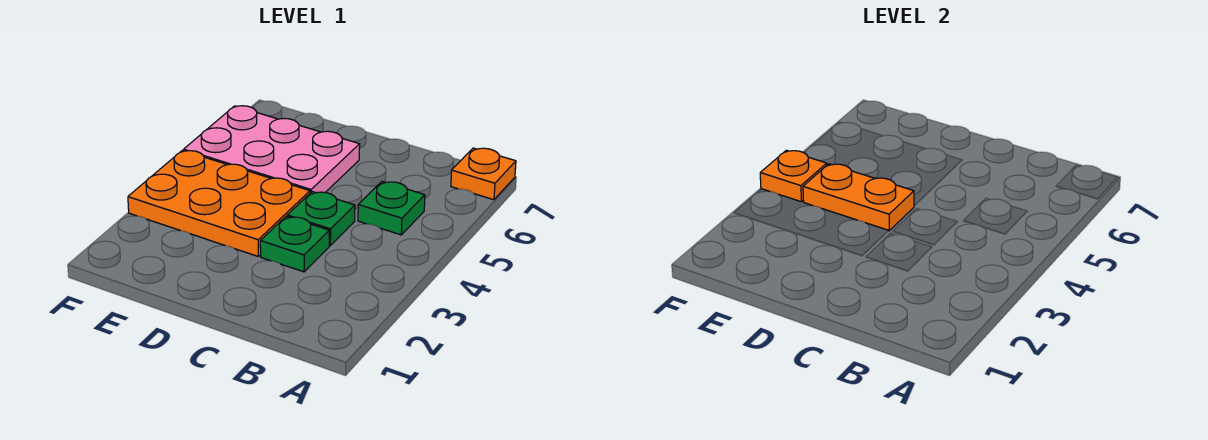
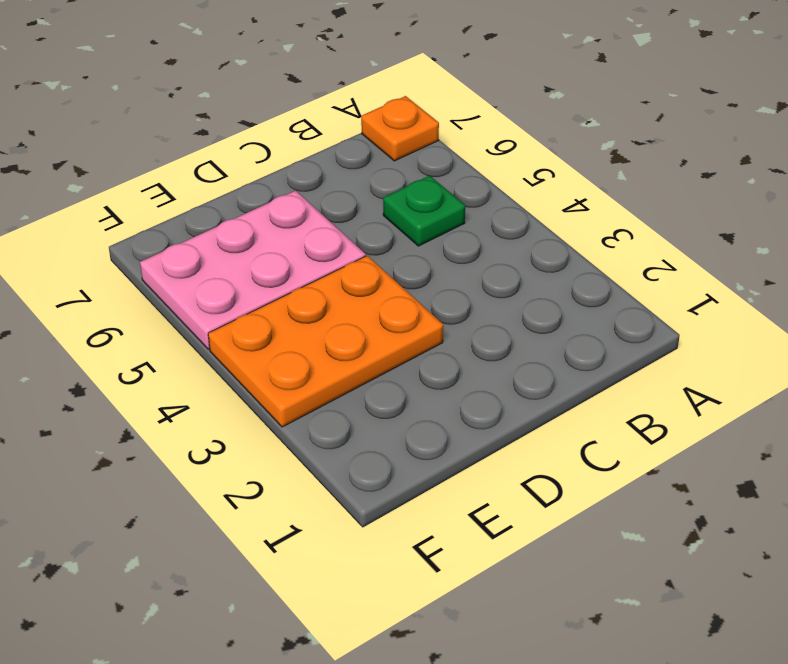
none -> green plate C3 level 1
none -> green plate C4 level 1

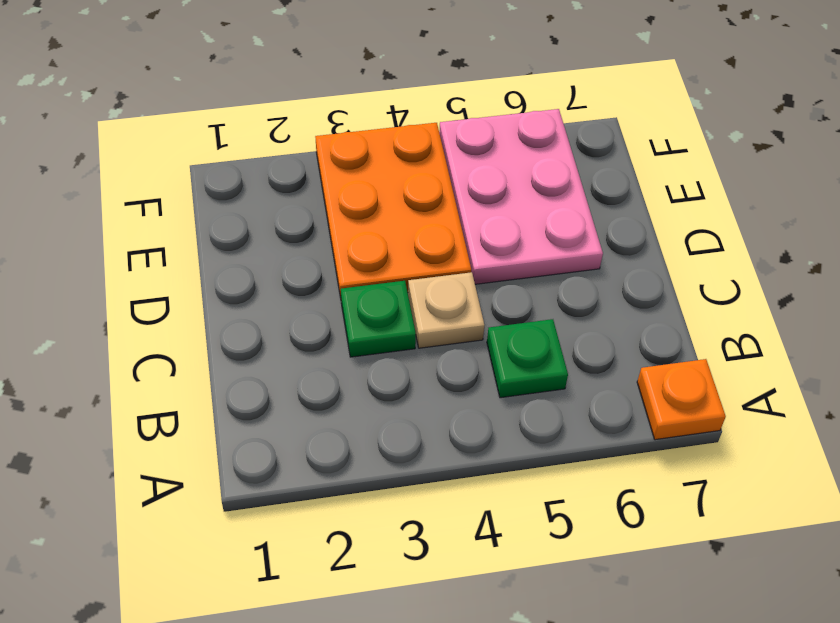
tan plate C4 level 1 -> green plate C4 level 1
none -> orange plate D4:E4 level 2
none -> orange plate F4 level 2

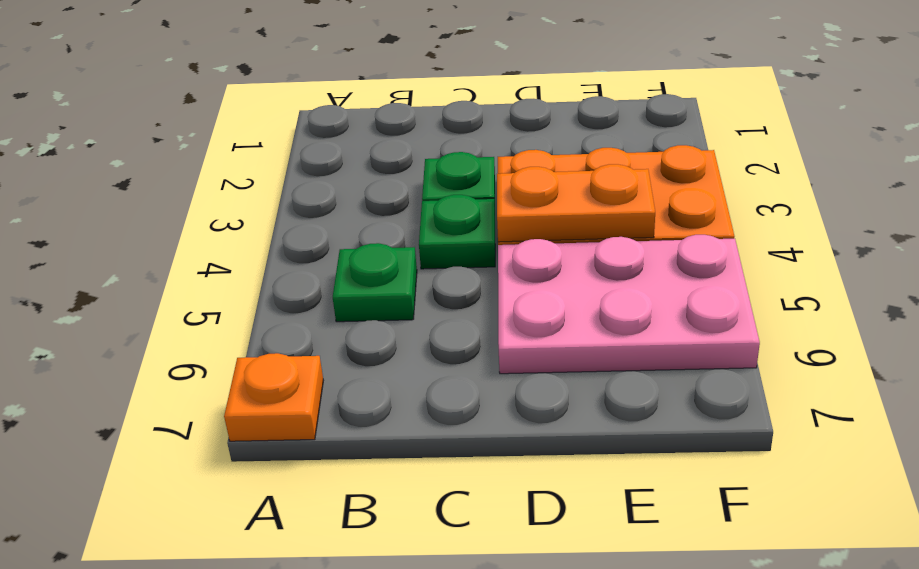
none -> orange plate F4 level 2

